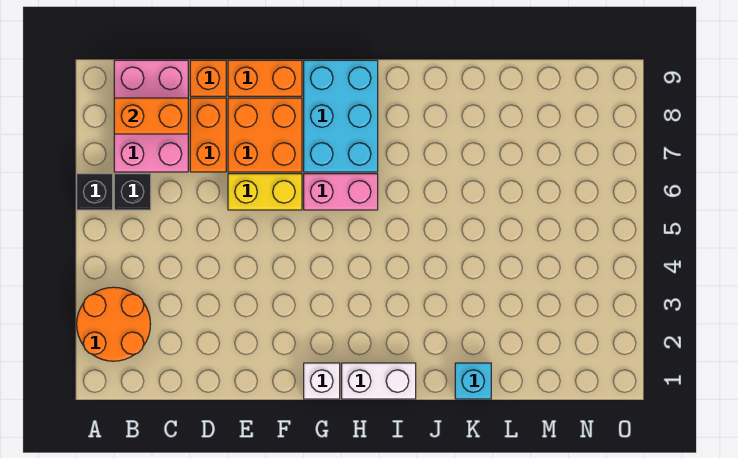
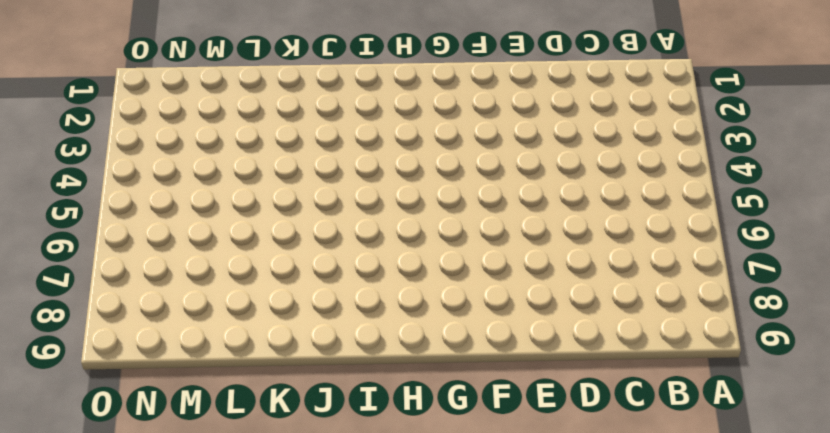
none -> orange round brick A2:B3 level 1
none -> black brick A6 level 1
none -> black brick B6 level 1

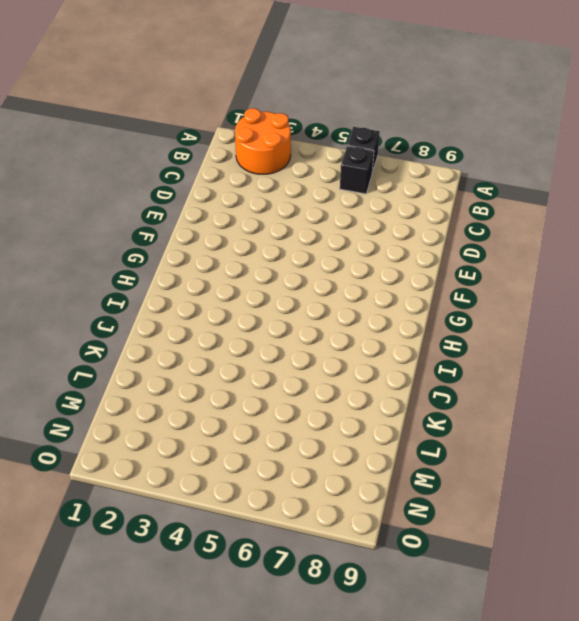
none -> pink brick B7:C9 level 1
none -> orange brick D7:D8 level 1
none -> orange brick D9 level 1

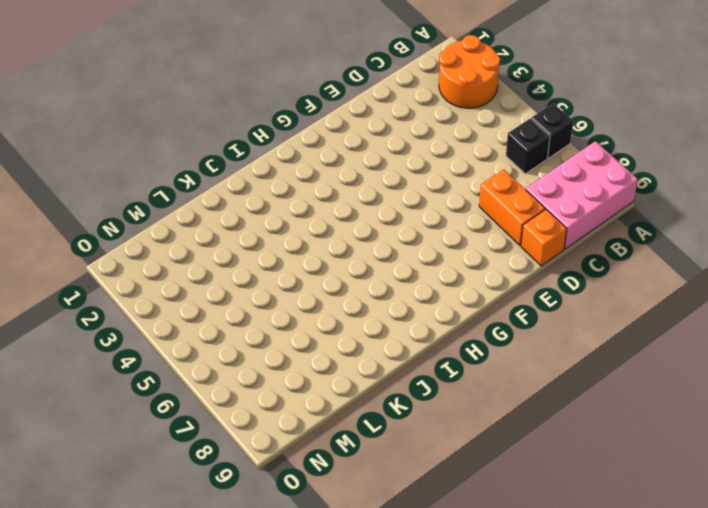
pink brick A8:C9 level 1 -> pink brick B7:C9 level 1
none -> yellow brick E6:F6 level 1
none -> orange brick E7:F8 level 1
none -> orange brick E9:F9 level 1

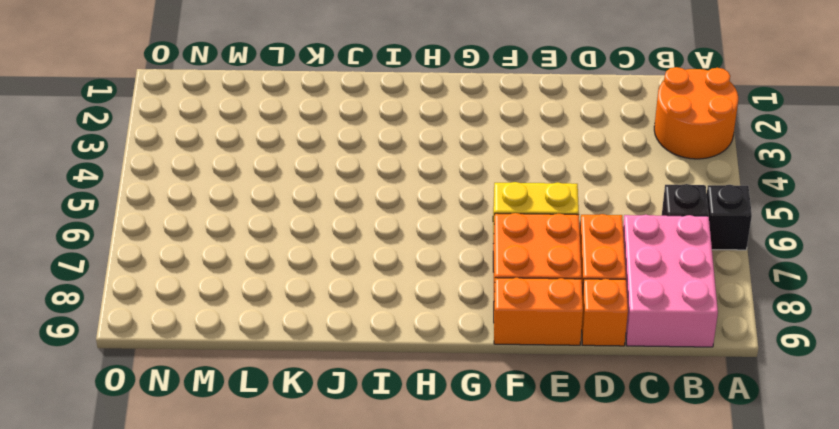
none -> white brick G1 level 1
none -> pink brick G6:H6 level 1
none -> cyan brick G7:H9 level 1

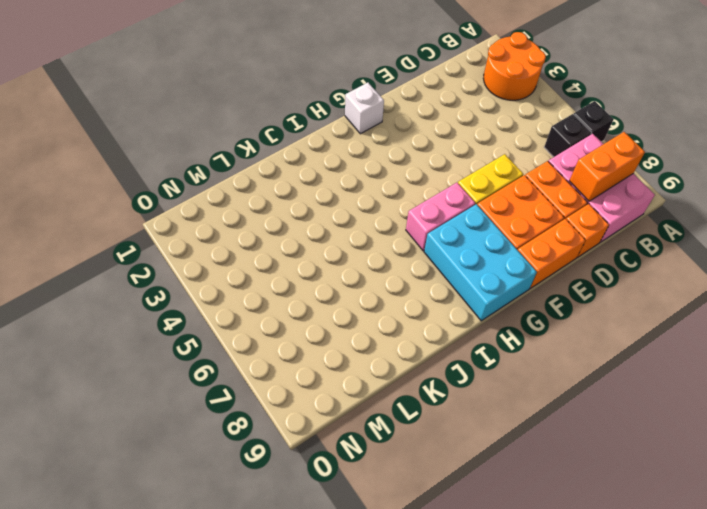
none -> white brick H1:I1 level 1
none -> cyan brick K1 level 1

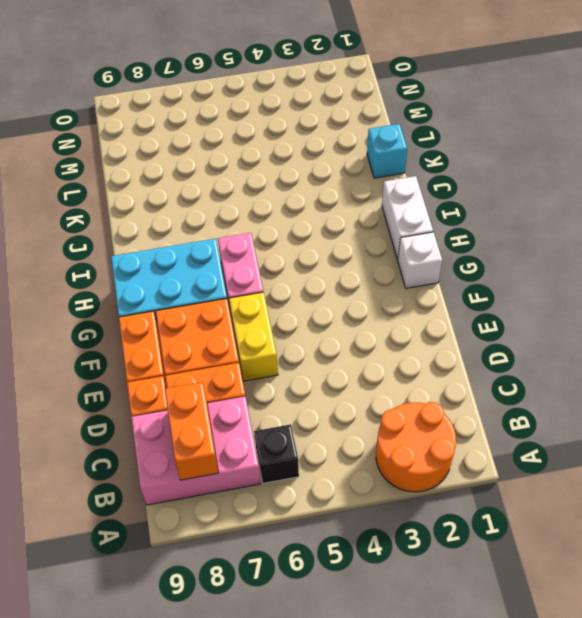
none -> black brick A6 level 1

